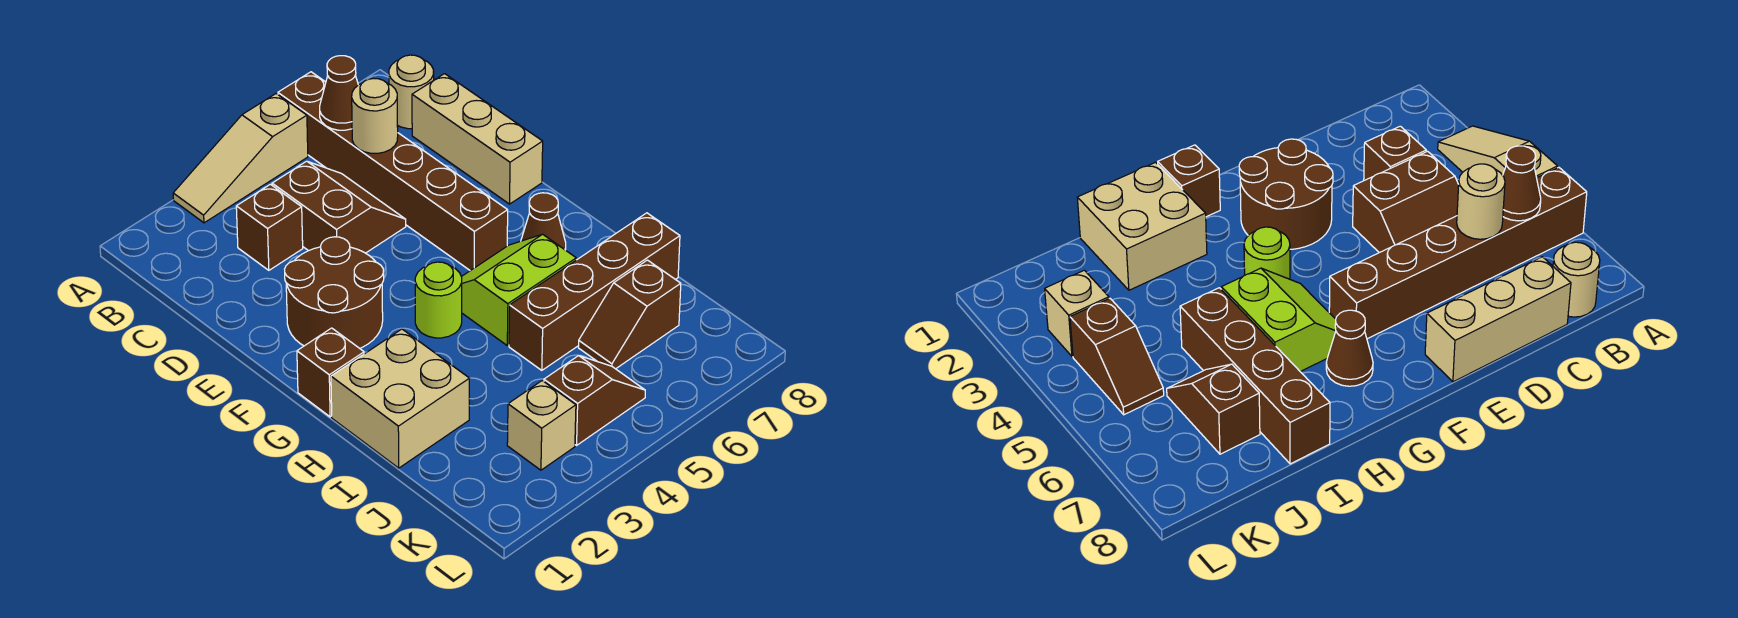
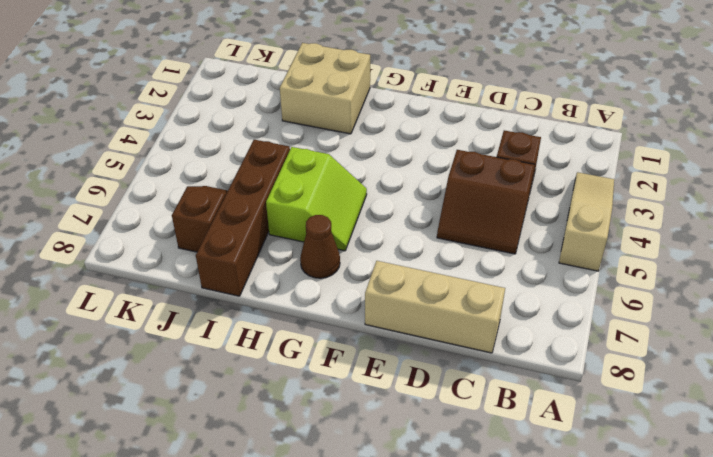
none -> brown brick A6:F6 level 1
none -> tan round brick B8 level 1
none -> brown round brick E2:F3 level 1

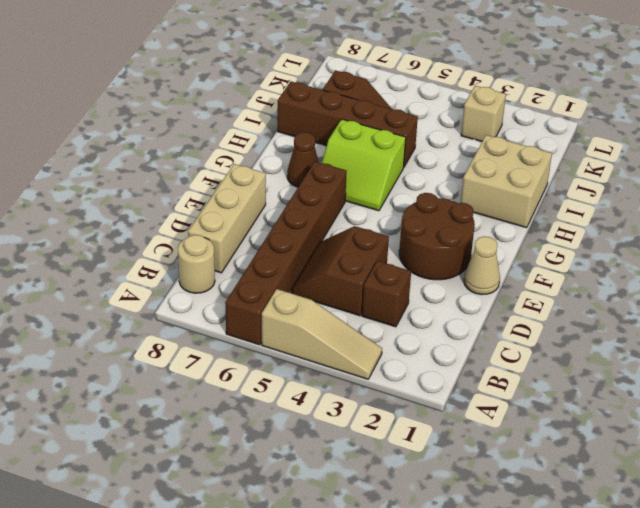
tan cone E1 level 1 -> none
none -> brown brick G1 level 1
none -> lime round brick G4 level 1
none -> brown slope K4:K5 level 1 top 4

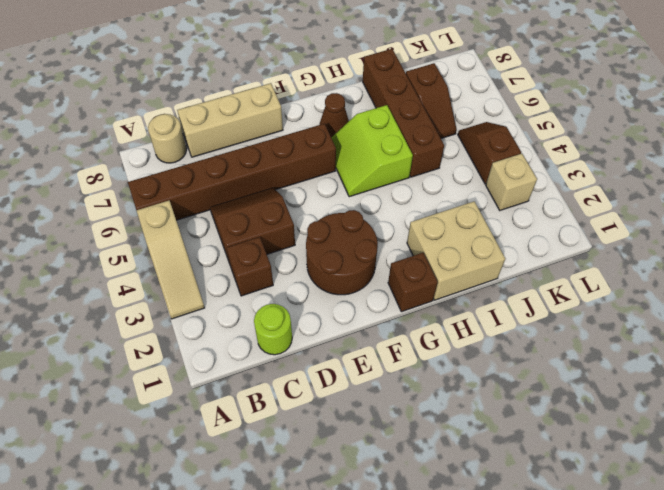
lime round brick C1 level 1 -> lime round brick G4 level 1
none -> brown cone B6 level 2
none -> tan round brick C6 level 2

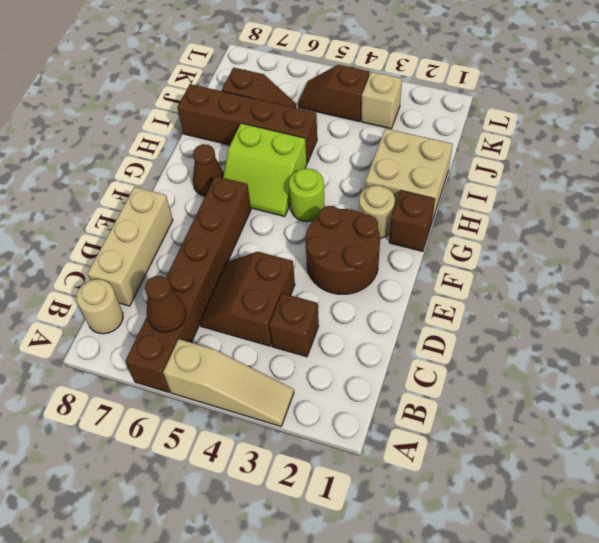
tan round brick G2 level 1 -> tan round brick C6 level 2

